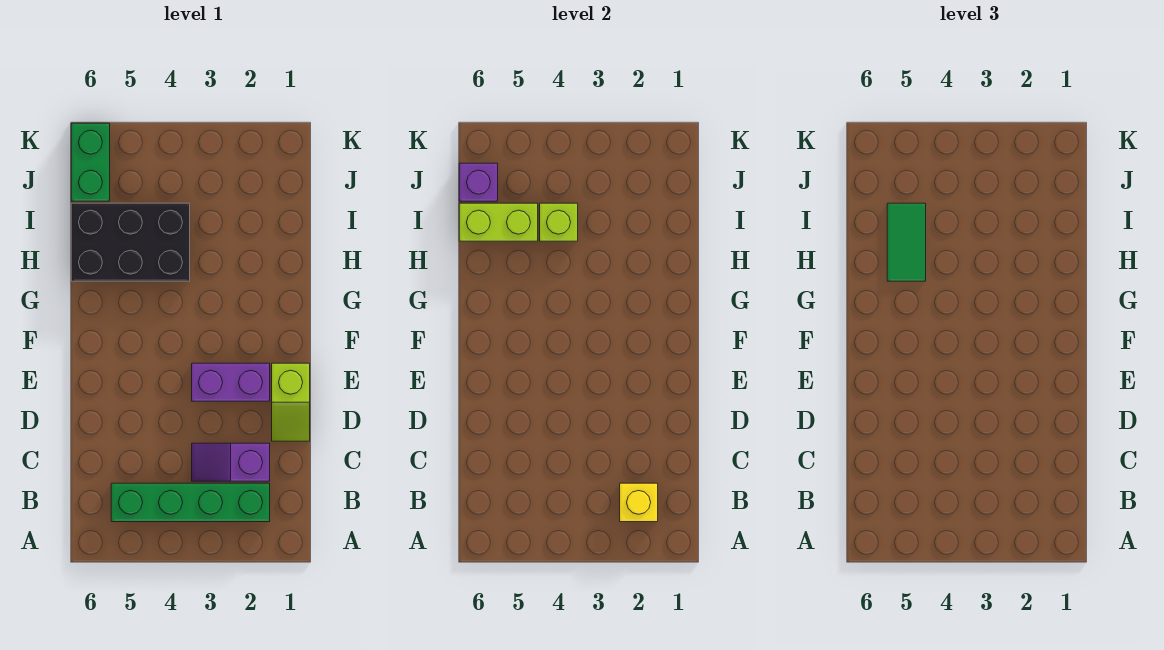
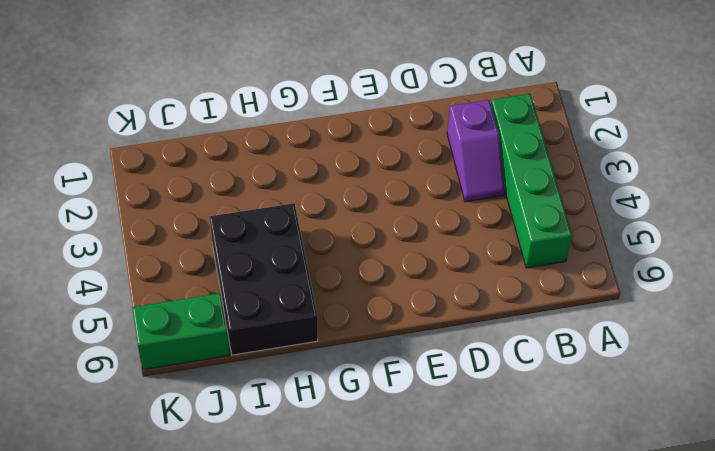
none -> lime slope D1:E1 level 1 top E
none -> purple brick E2:E3 level 1

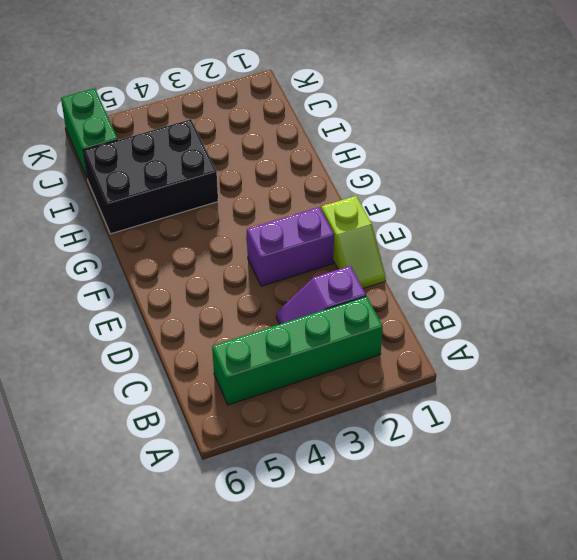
none -> yellow brick B2 level 2
none -> lime brick I4 level 2

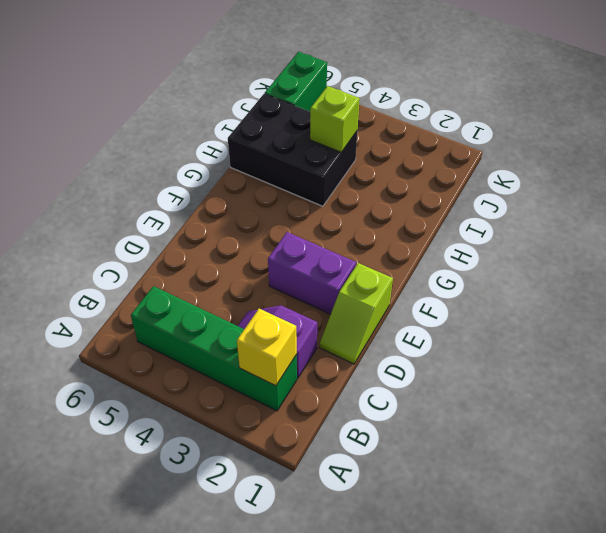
none -> lime brick I5:I6 level 2
none -> purple brick J6 level 2

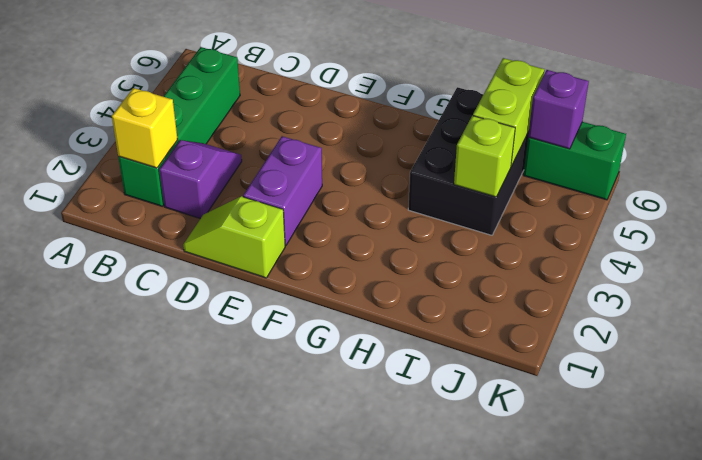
none -> green tile H5:I5 level 3

